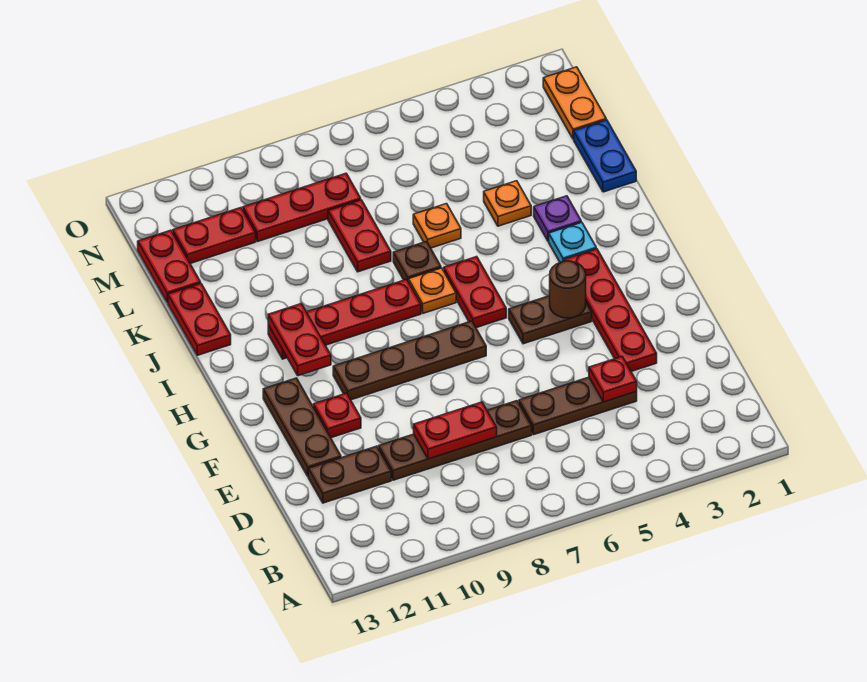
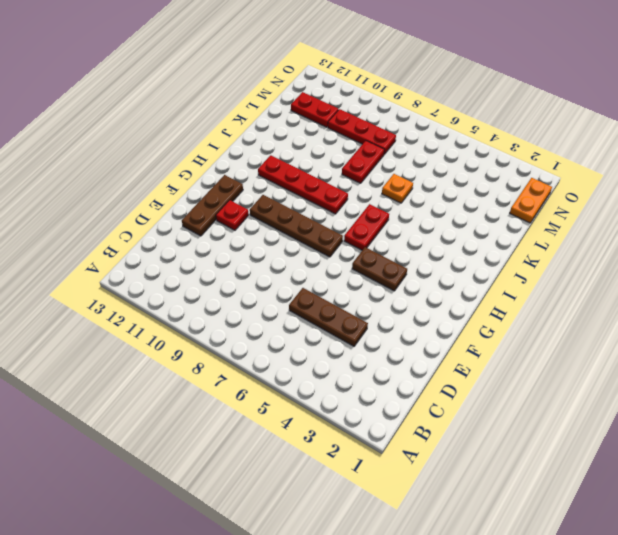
none -> brown plate D7:D10 level 1
none -> brown plate D11:D12 level 1
none -> red plate E3:H3 level 1

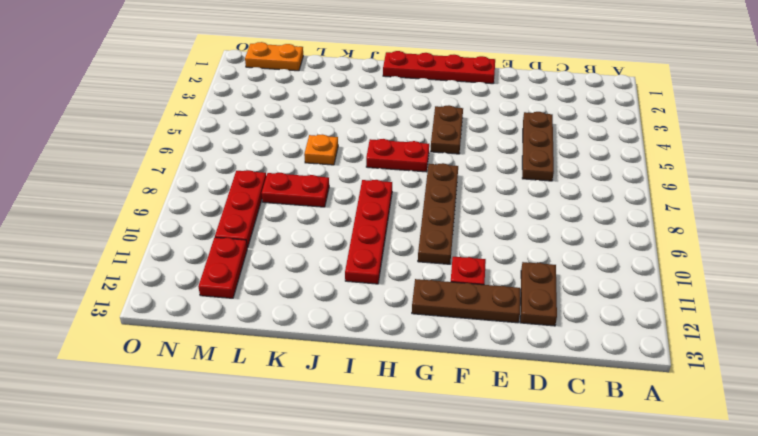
red plate F1:I1 level 1 -> red plate E3:H3 level 1
none -> brown plate D7:D10 level 1
none -> cyan plate I3 level 1
none -> orange plate I7 level 1

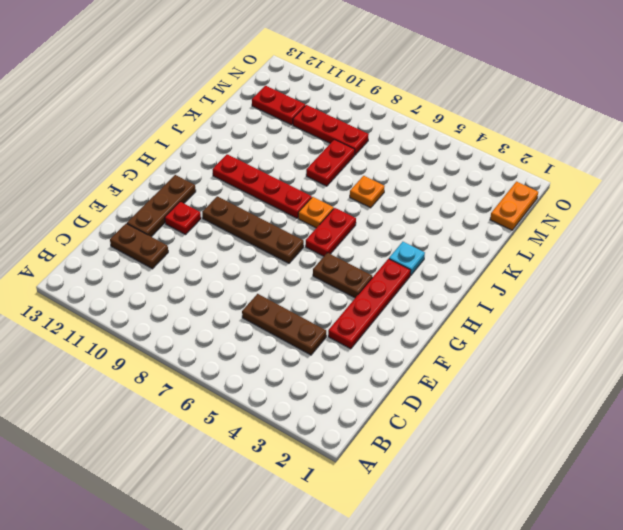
none -> brown plate D7:D10 level 1
none -> purple plate J3 level 1
none -> brown plate J7 level 1

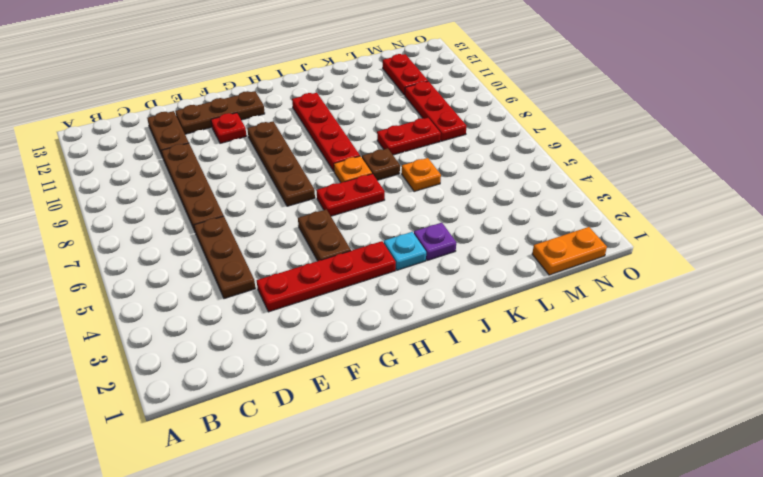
none -> red plate J13:K13 level 1
none -> blue plate K1:L1 level 1
none -> orange plate K4 level 1

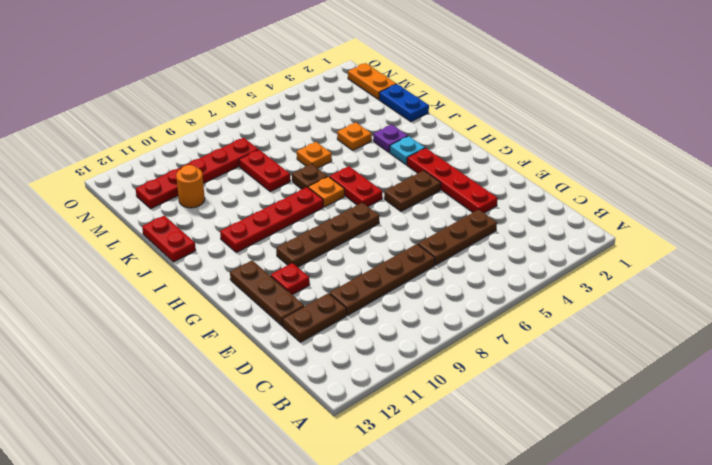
orange round brick L11 level 1 -> none
none -> red plate L13:M13 level 1
none -> red plate D4 level 2
none -> red plate D8:D9 level 2

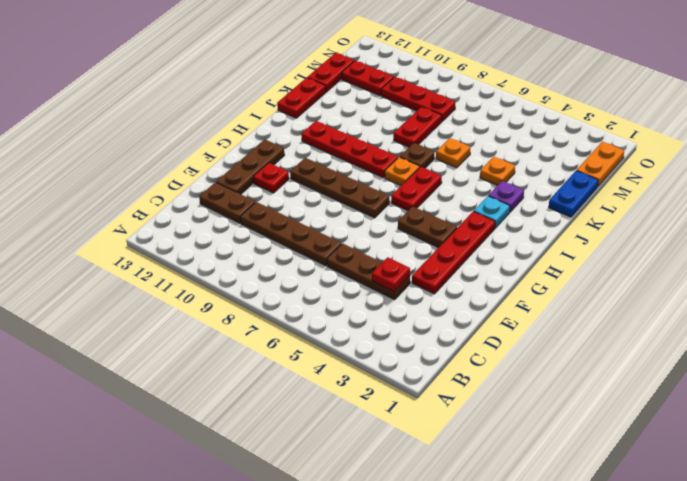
none -> red plate D8:D9 level 2
none -> brown round brick G4 level 2
none -> red plate H11:I11 level 2

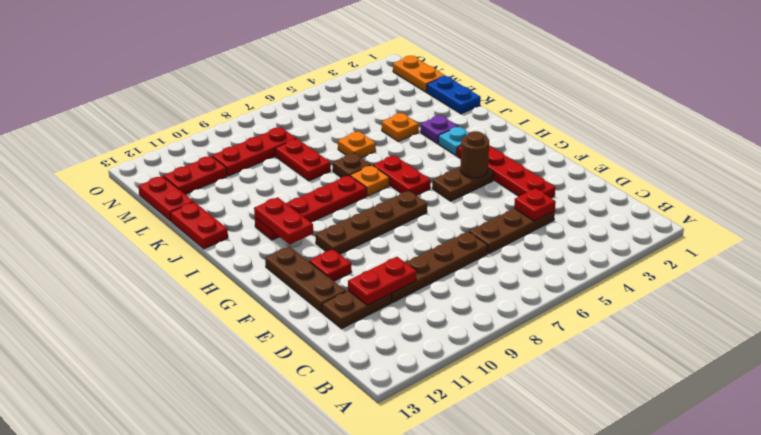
red plate D10:D11 level 2 -> red plate D8:D9 level 2

